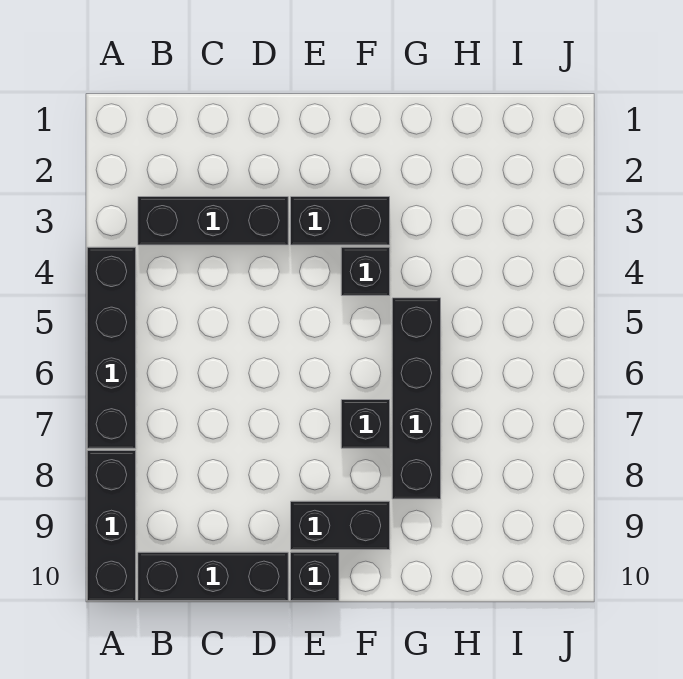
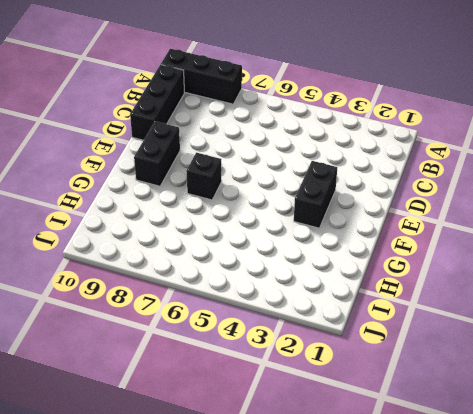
none -> black brick A4:A7 level 1
none -> black brick B3:D3 level 1

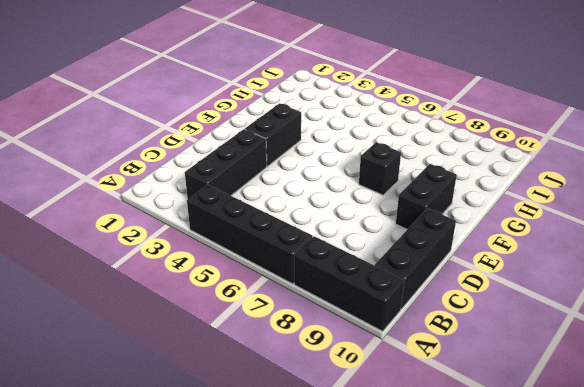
none -> black brick E10 level 1
none -> black brick F4 level 1

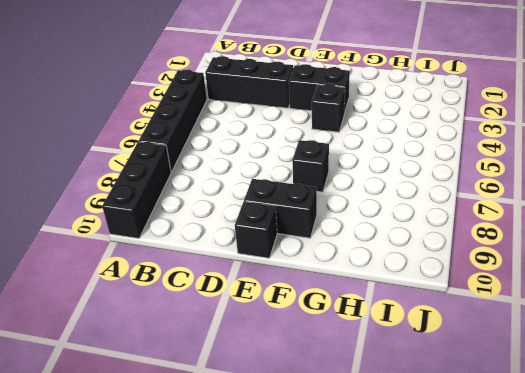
none -> black brick B10:D10 level 1
none -> black brick G5:G8 level 1

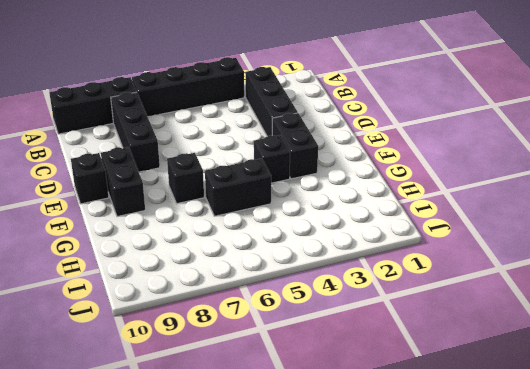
black brick B8:D8 level 1 -> black brick B10:D10 level 1
black brick G5:G6 level 1 -> black brick G5:G8 level 1

